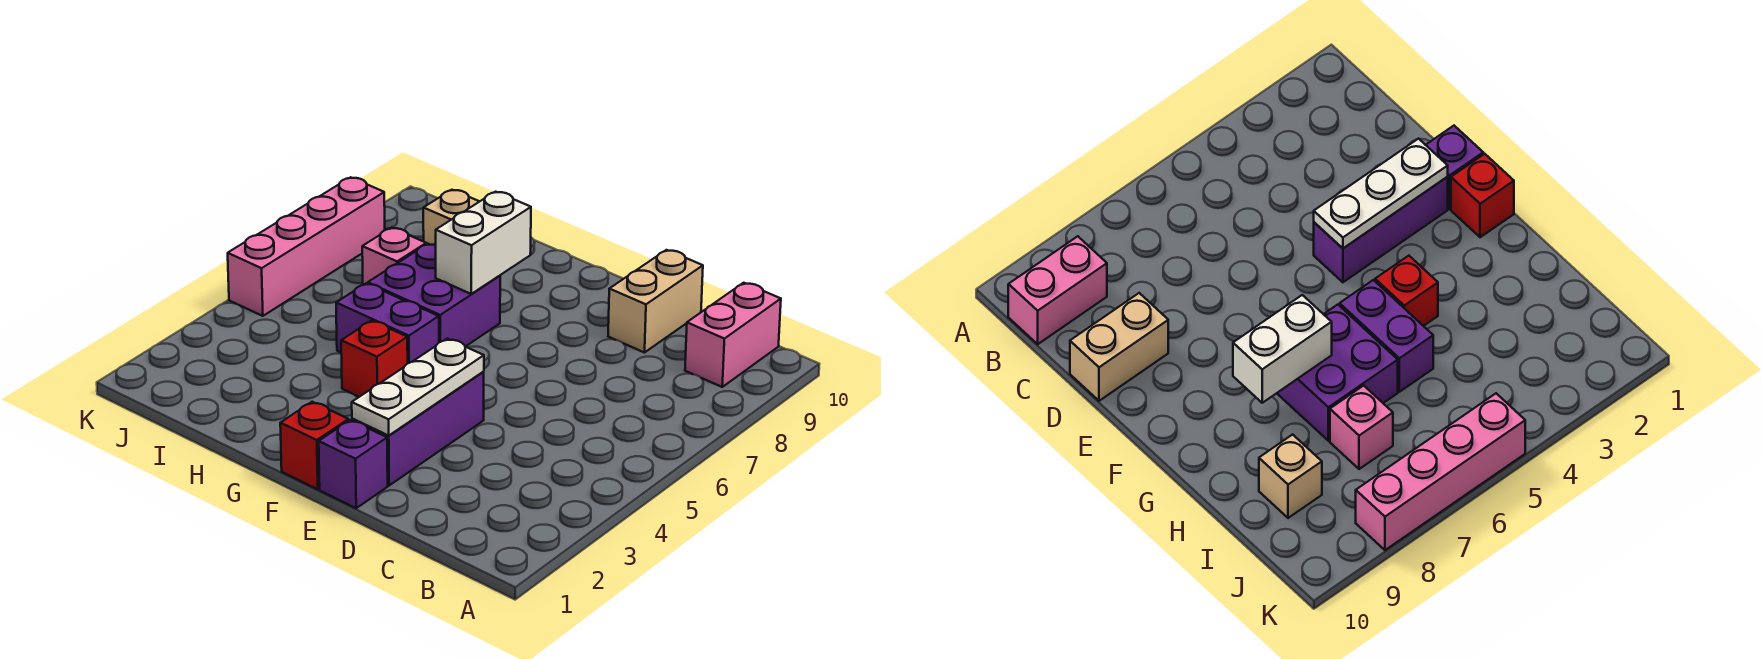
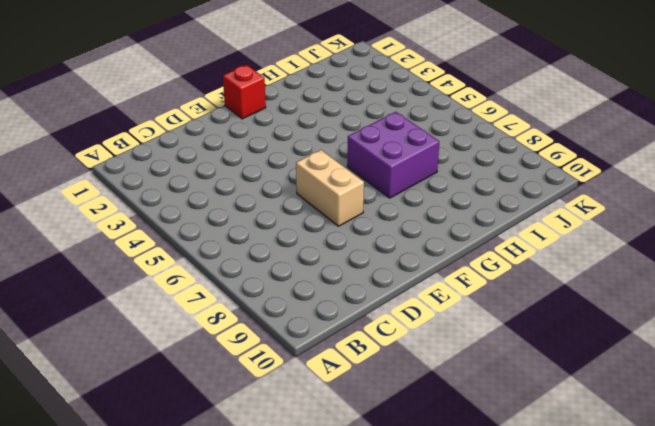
tan brick E6:E7 level 1 -> tan brick D9:D10 level 1
none -> pink brick B9:B10 level 1
none -> purple brick E1 level 1
none -> purple brick E2:E4 level 1

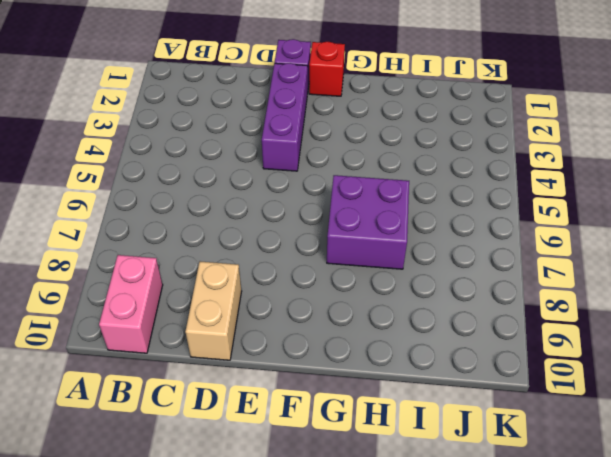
none -> red brick G4 level 1
none -> purple brick G5:H5 level 1
none -> pink brick I7 level 1

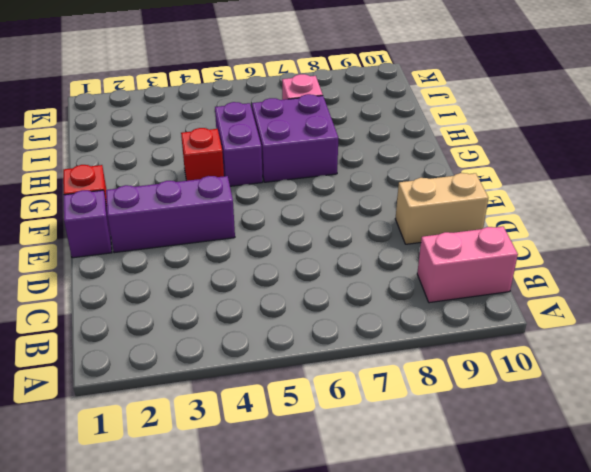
none -> tan brick I9 level 1
none -> pink brick K5:K8 level 1
none -> white plate E2:E4 level 2

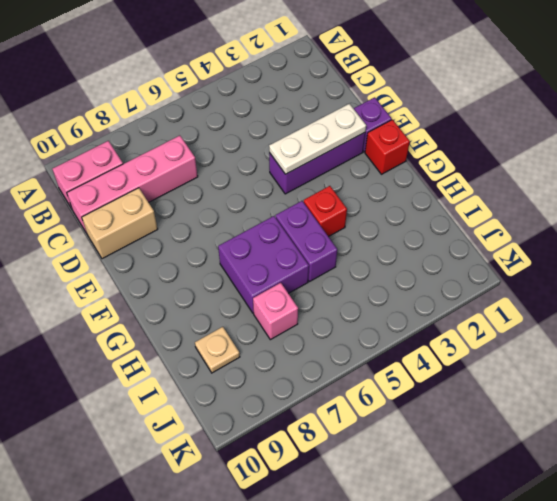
pink brick C7:C10 level 1 -> pink brick K5:K8 level 1
tan plate I9 level 1 -> tan brick I9 level 1
none -> white brick G7:G8 level 2

